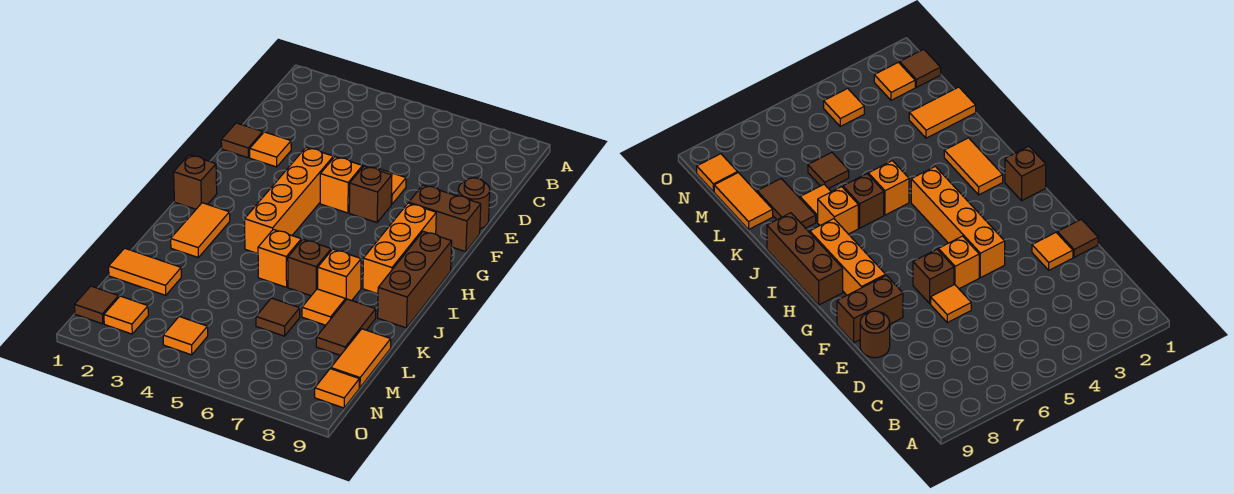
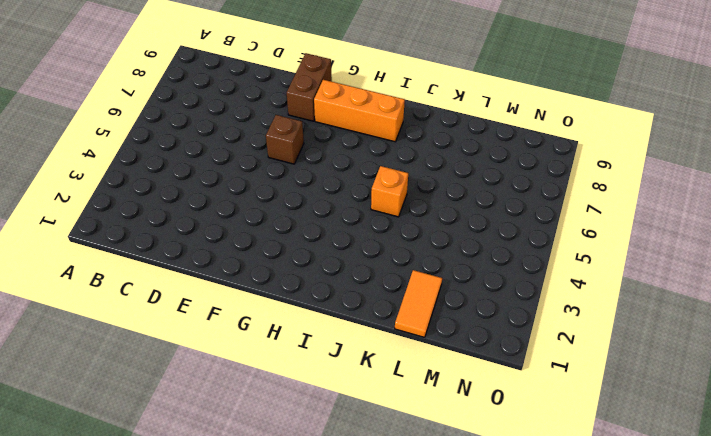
none -> brown tile E1 level 1
none -> orange tile E2 level 1
none -> orange tile E6 level 1

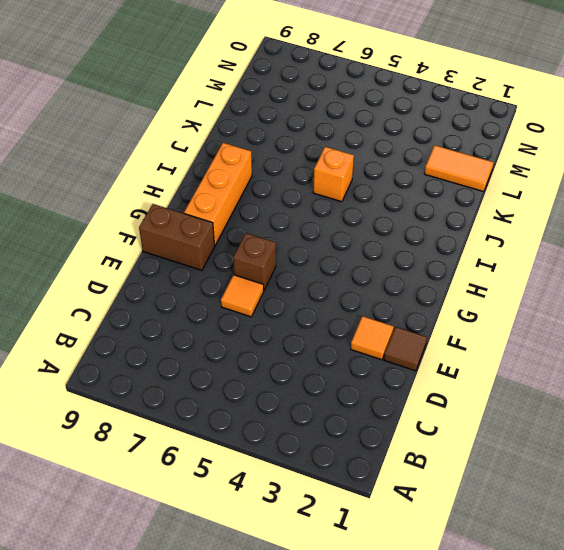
none -> brown round brick E9 level 1
none -> orange brick F4:I4 level 1
none -> orange brick F5 level 1

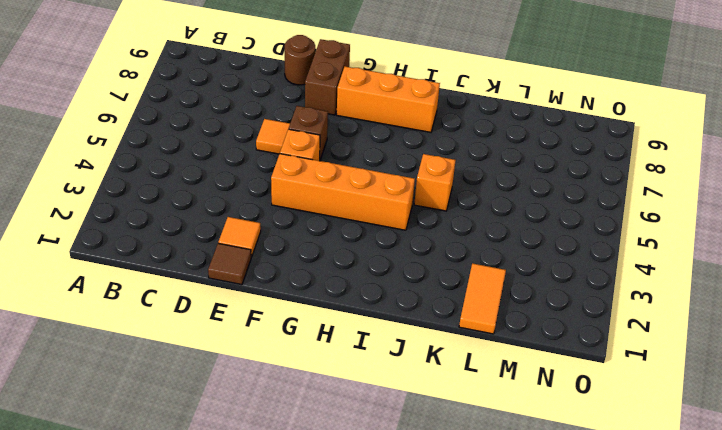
none -> brown brick H1 level 1
none -> brown brick H9:J9 level 1
none -> orange tile I2:J2 level 1

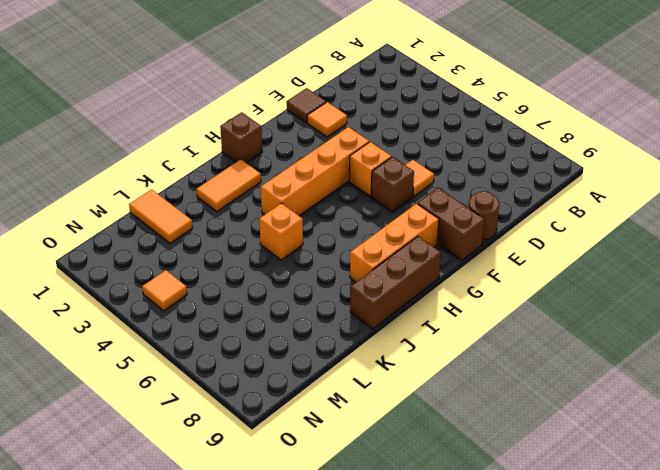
none -> brown brick J6 level 1
none -> orange brick J7 level 1
none -> orange tile K7 level 1

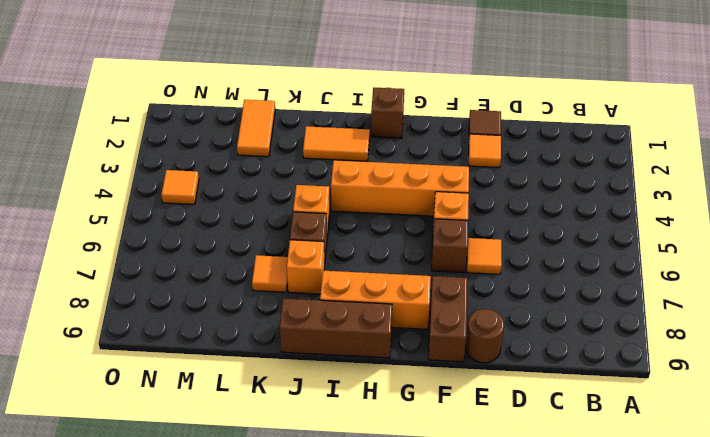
none -> brown tile K8:L8 level 1
none -> brown tile L6 level 1
none -> orange tile L9:M9 level 1

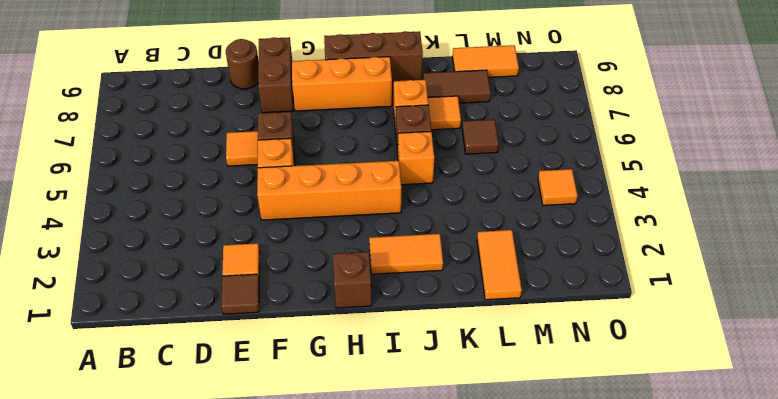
none -> brown tile N1 level 1
none -> orange tile N2 level 1
none -> orange tile N9 level 1

